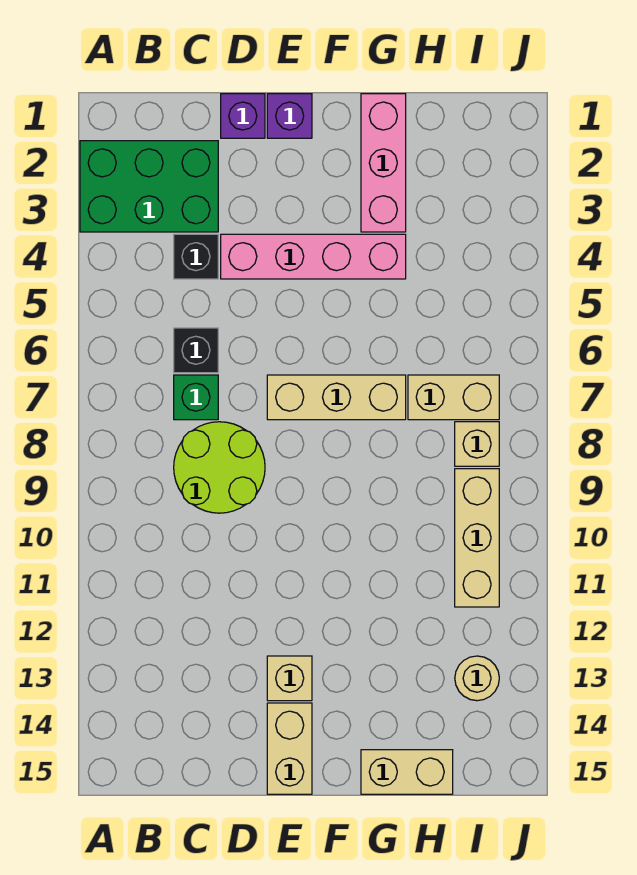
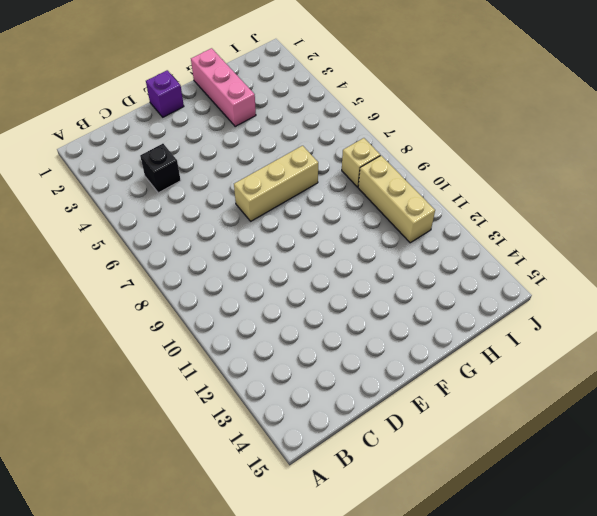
none -> green brick A2:C3 level 1
none -> black brick C6 level 1
none -> green brick C7 level 1

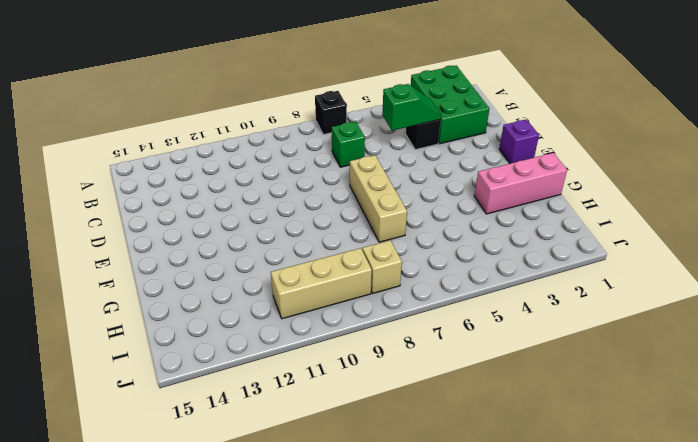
black brick A7 level 1 -> black brick C6 level 1
green slope C4:C5 level 2 top 5 -> none
none -> lime round brick C8:D9 level 1
none -> purple brick D1 level 1
none -> pink brick D4:G4 level 1

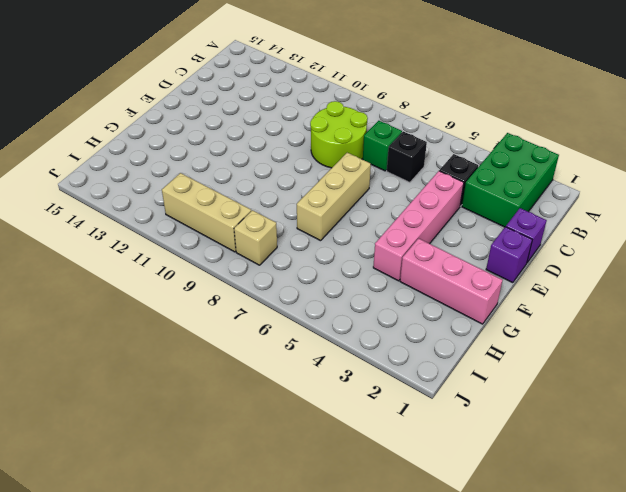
none -> tan brick E13 level 1
none -> tan brick E14:E15 level 1
none -> tan brick G15:H15 level 1

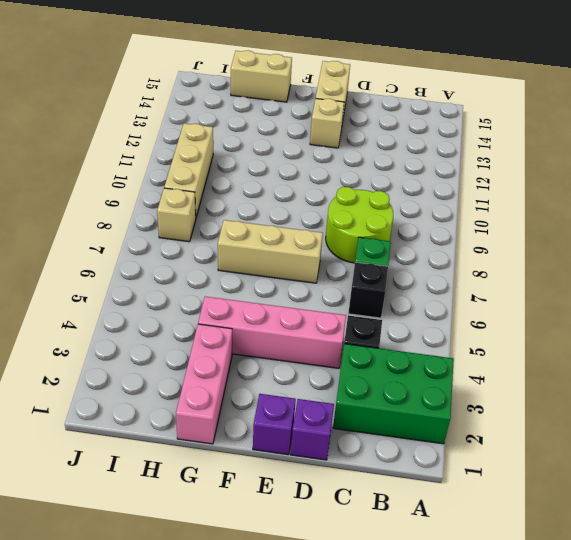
none -> tan brick H7:I7 level 1
none -> tan round brick I13 level 1

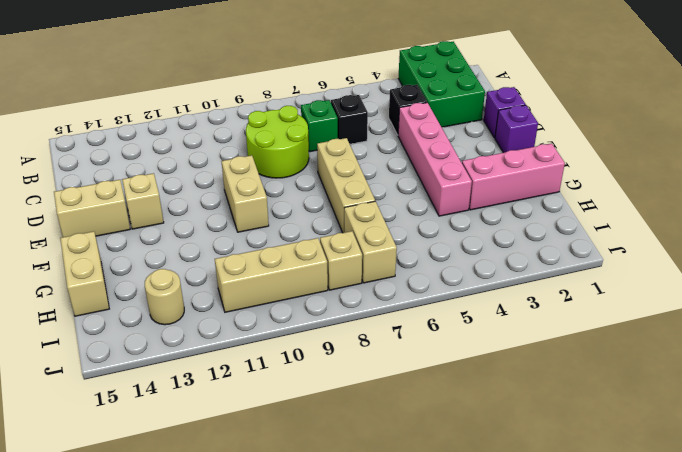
tan brick E10:F10 level 1 -> none

